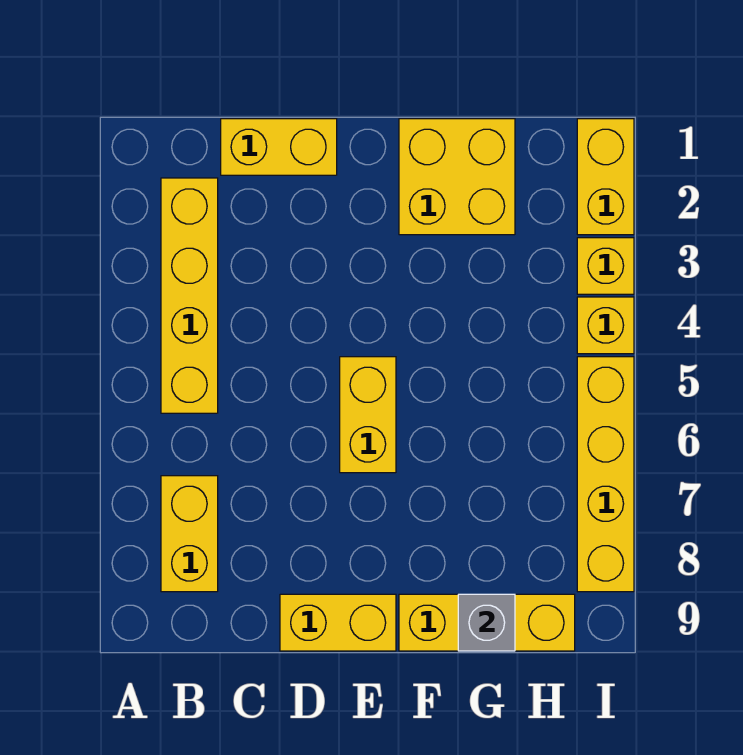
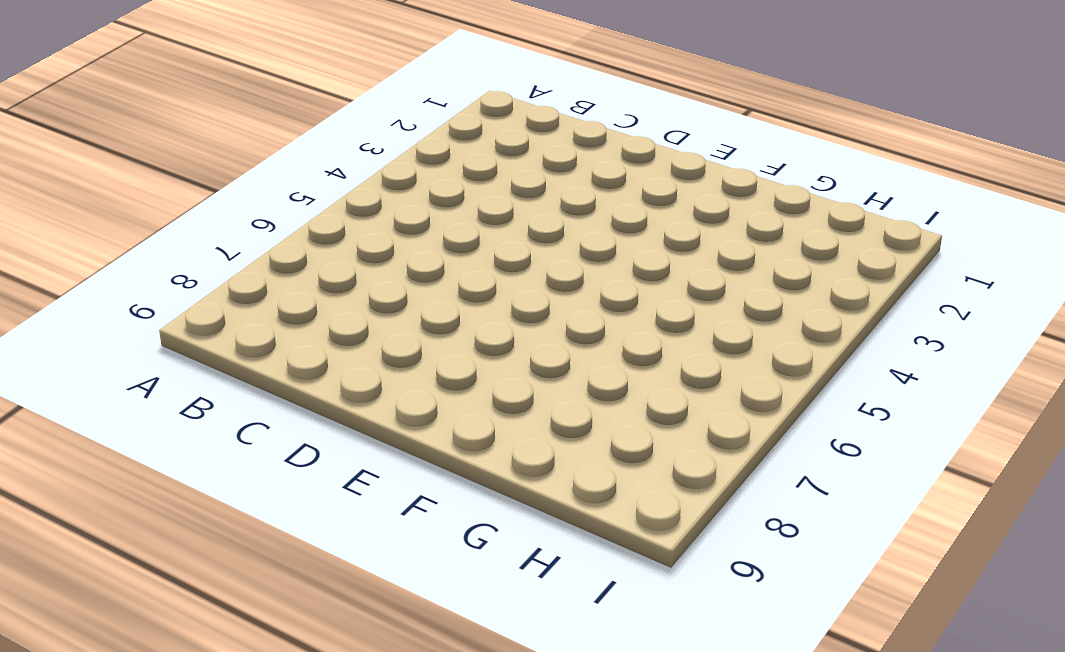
none -> yellow brick B2:B5 level 1
none -> yellow brick B7:B8 level 1
none -> yellow brick C1:D1 level 1

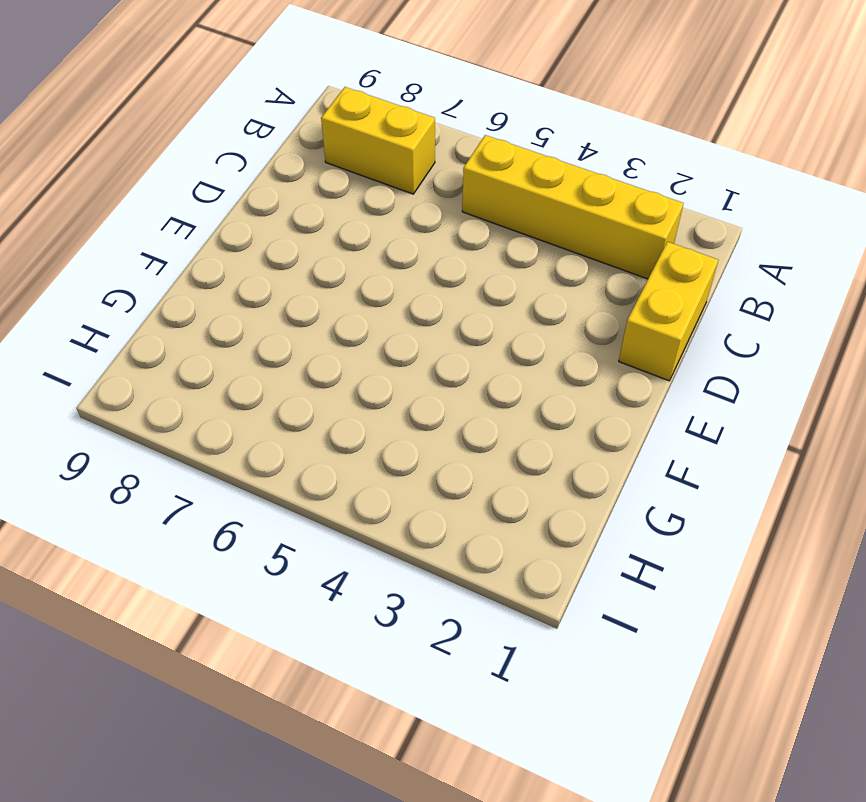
none -> yellow brick D9:E9 level 1
none -> yellow brick E5:E6 level 1
none -> yellow brick F1:G2 level 1

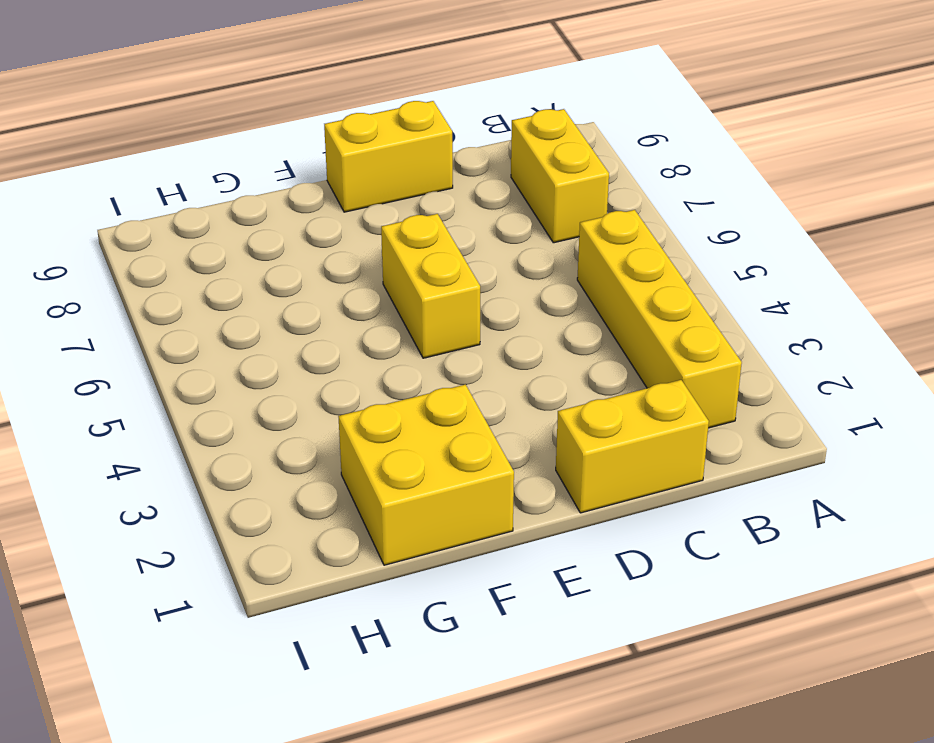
none -> yellow brick F9:H9 level 1
none -> yellow brick I1:I2 level 1
none -> yellow brick I3 level 1

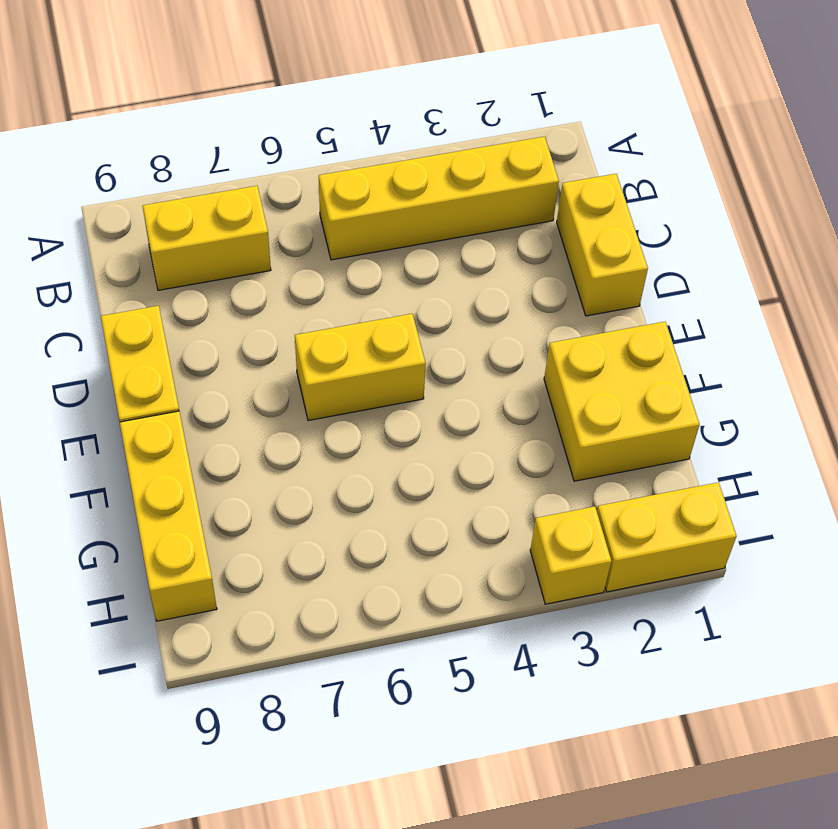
none -> yellow brick I4 level 1
none -> yellow brick I5:I8 level 1
none -> grey brick G9 level 2

